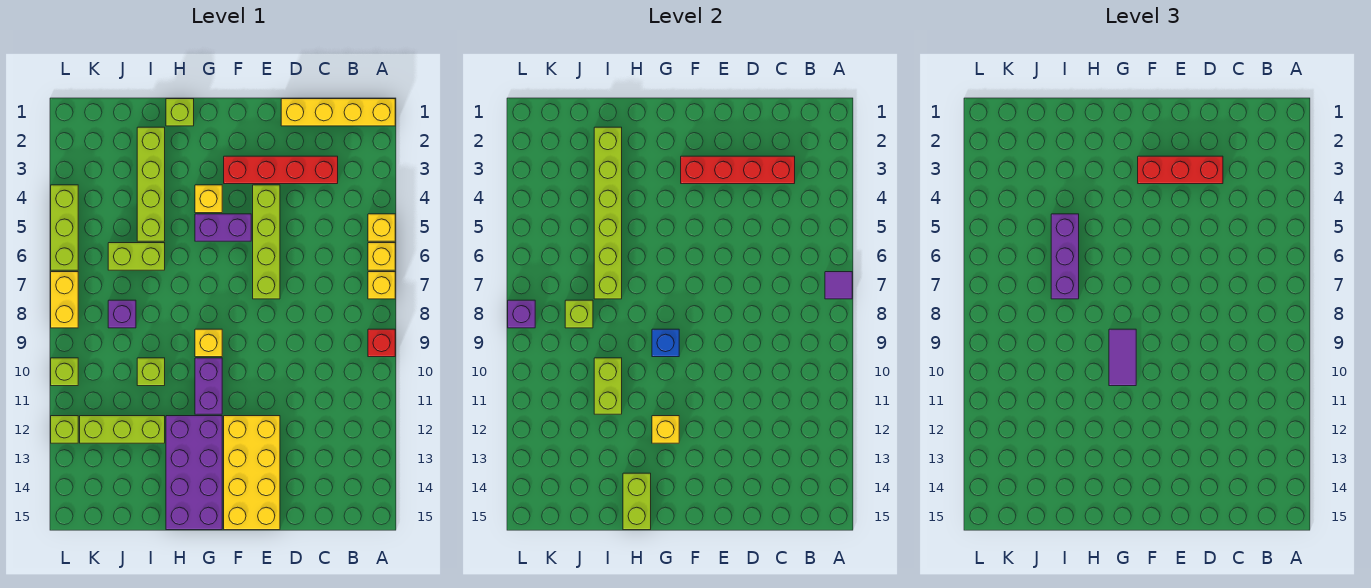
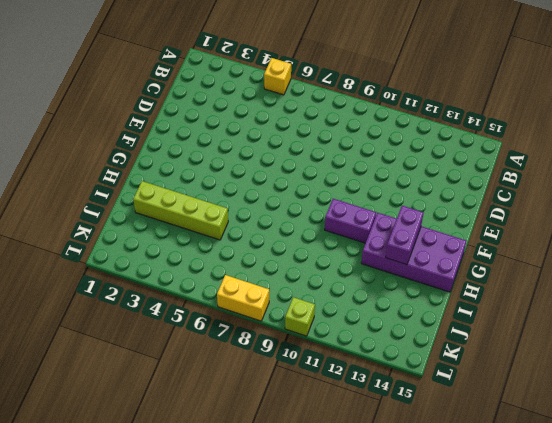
purple brick G13:H13 level 2 -> purple brick F5:G5 level 1
none -> yellow brick A1:D1 level 1
none -> yellow brick A6 level 1
none -> yellow brick A7 level 1
none -> red brick A9 level 1

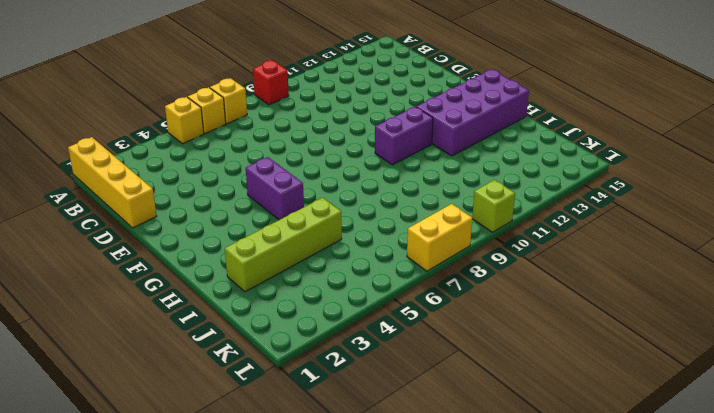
none -> red brick C3:F3 level 1
none -> lime brick E4:E7 level 1
none -> yellow brick E12:F15 level 1
none -> yellow brick G4 level 1

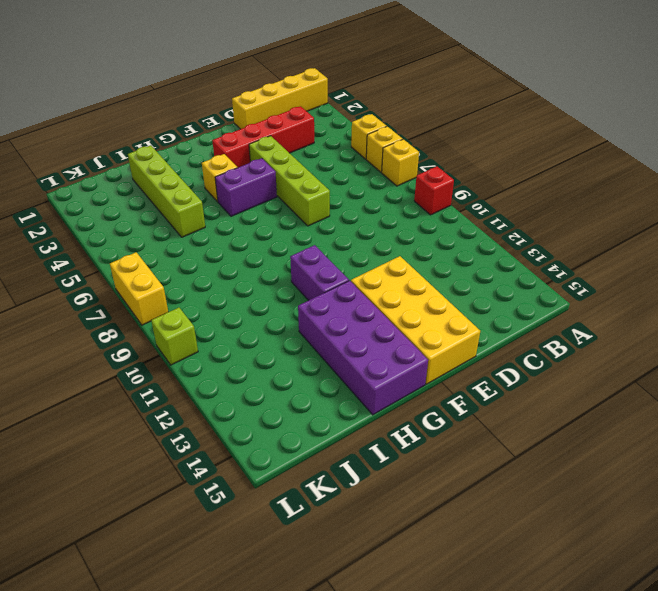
none -> yellow brick G9 level 1
none -> lime brick H1 level 1
none -> lime brick I6:J6 level 1
none -> lime brick I10 level 1

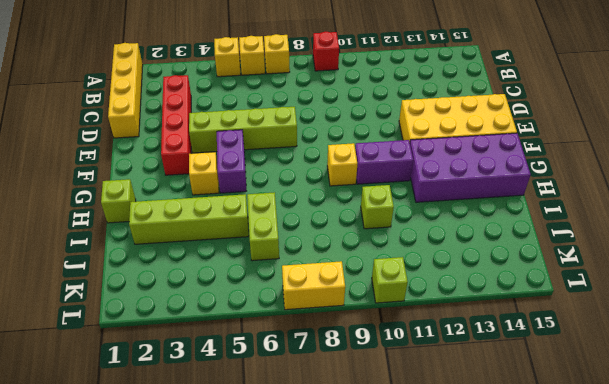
none -> lime brick I12:K12 level 1
none -> purple brick J8 level 1
none -> lime brick L4:L6 level 1
none -> lime brick L12 level 1

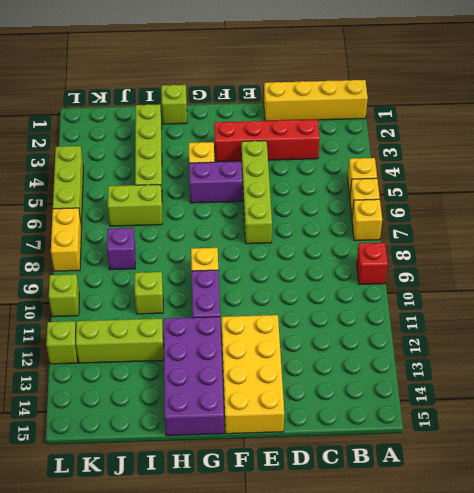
none -> purple tile A7 level 2
none -> red brick C3:F3 level 2
none -> blue brick G9 level 2
none -> yellow brick G12 level 2

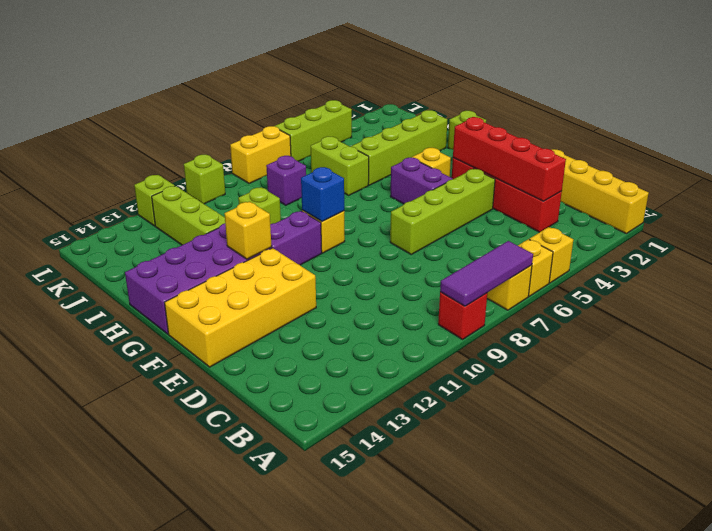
purple tile A7:A9 level 2 -> purple tile A7 level 2
none -> lime brick H14:H15 level 2
none -> lime brick I2:I7 level 2
none -> lime brick I10:I11 level 2
none -> lime brick J8 level 2

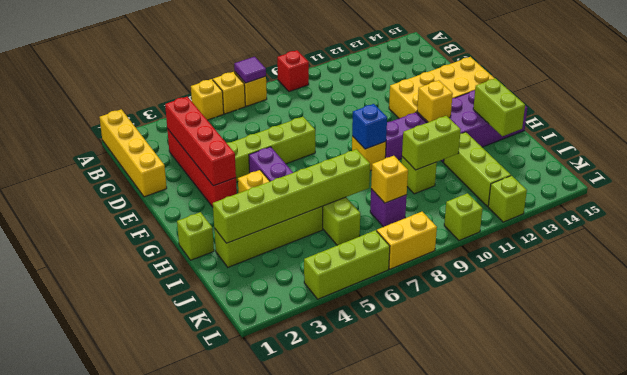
lime brick H14:I14 level 2 -> lime brick H14:H15 level 2
yellow brick J8 level 2 -> lime brick J8 level 2
none -> purple brick L8 level 2
none -> red brick D3:F3 level 3
none -> purple tile G9:G10 level 3
none -> purple brick I5:I7 level 3

